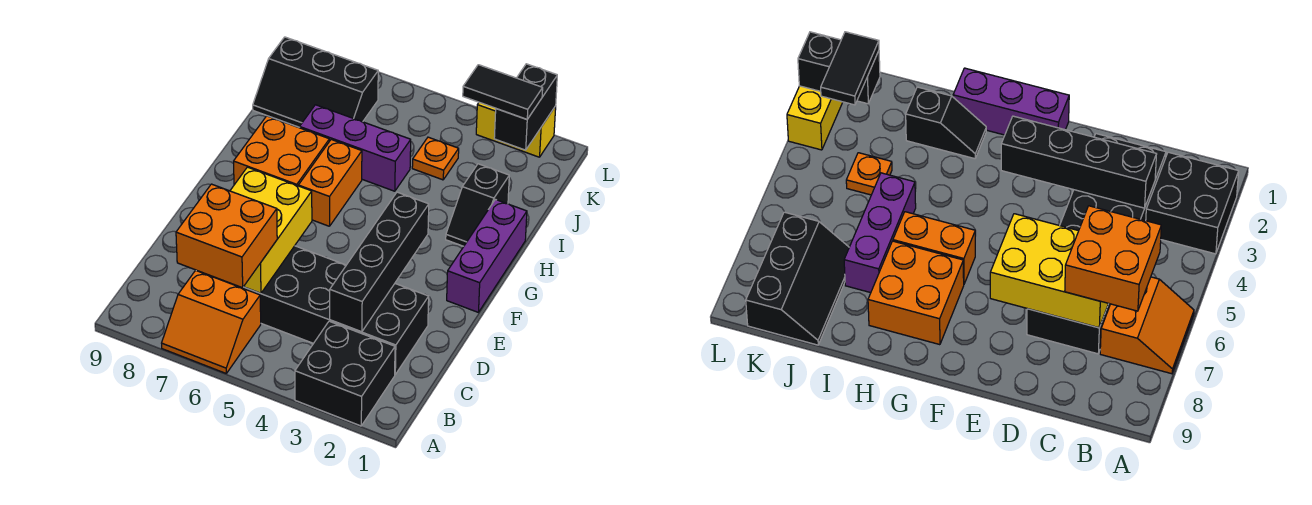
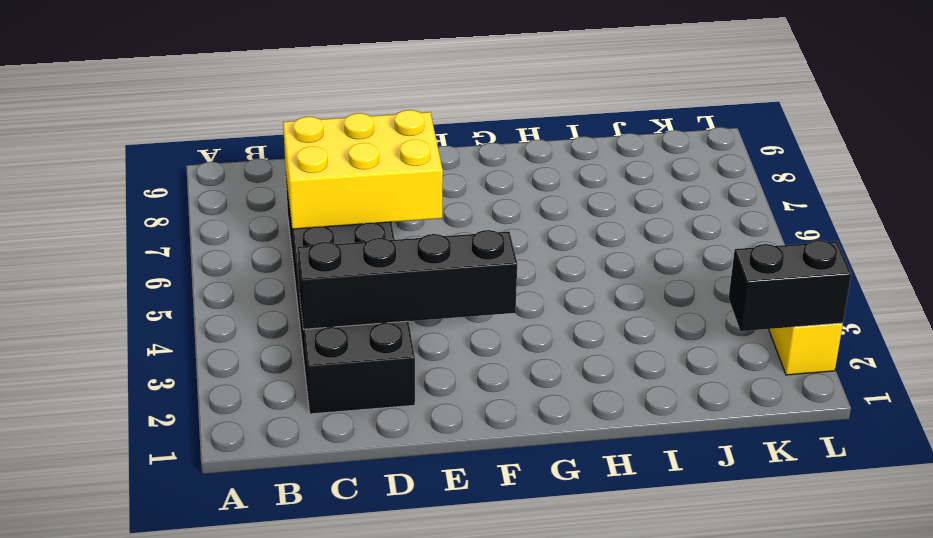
none -> black brick A2:B3 level 1
none -> orange slope A6:B7 level 1 top B
none -> purple brick F1:H1 level 1

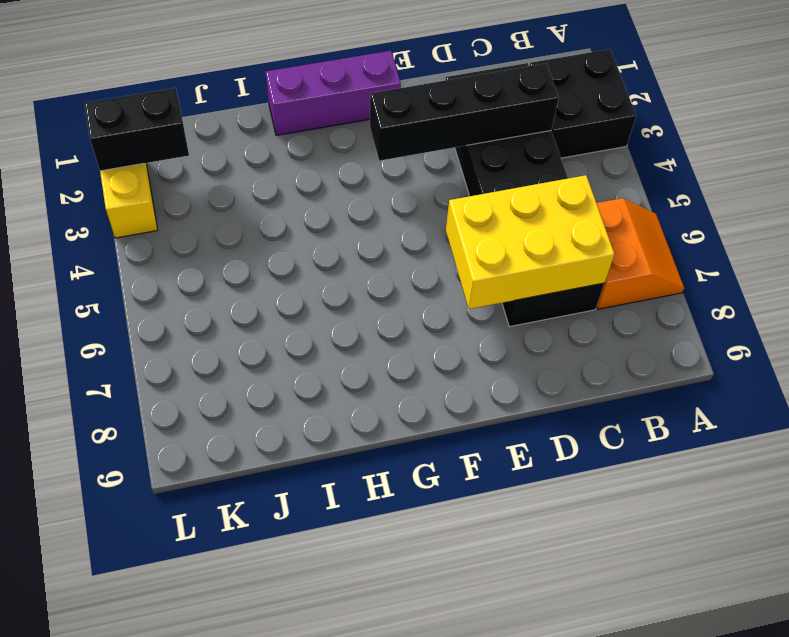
none -> orange brick G6:H6 level 1
none -> orange brick G7:H8 level 1
none -> black slope H2:I2 level 1 top I

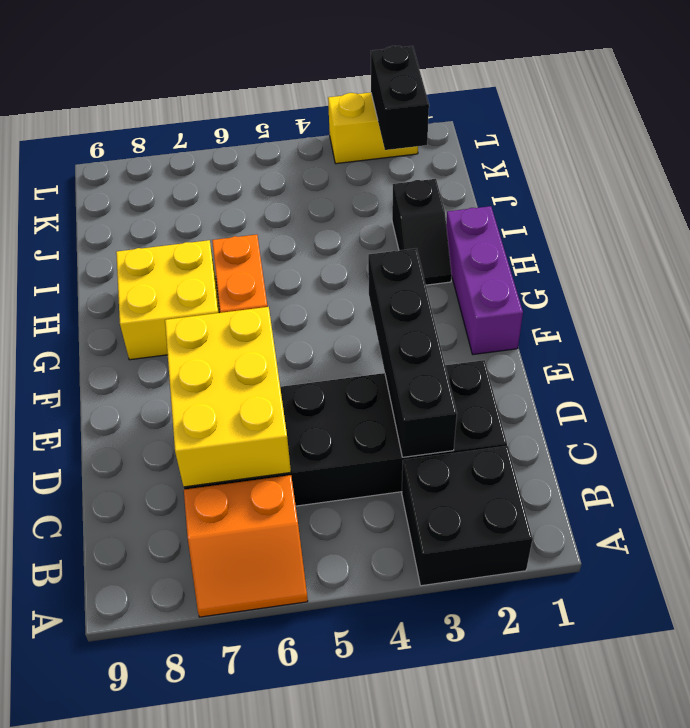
yellow brick G7:H8 level 1 -> orange brick G7:H8 level 1
none -> purple brick I5:I7 level 1
none -> orange plate J4 level 1
none -> black slope J7:K9 level 1 top K

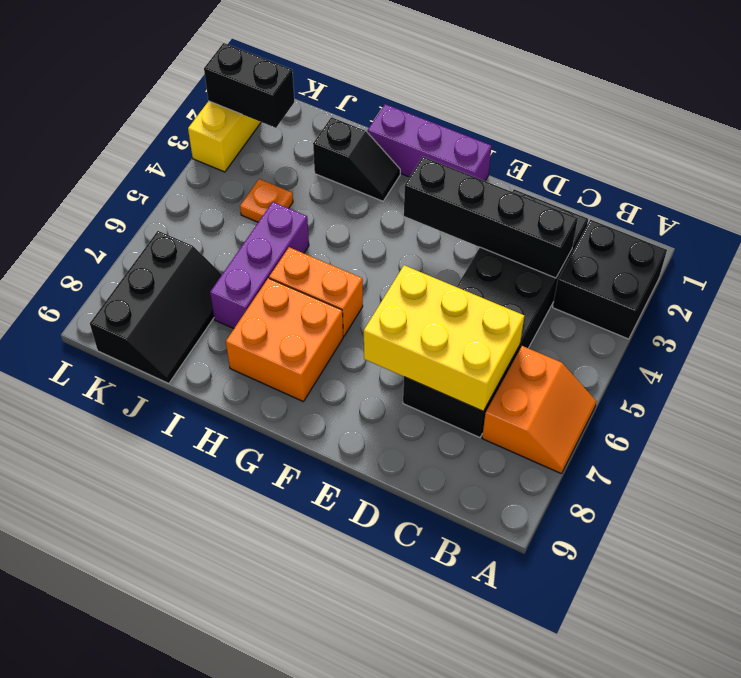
none -> orange brick B6:C7 level 3
none -> black tile K2:K3 level 3

